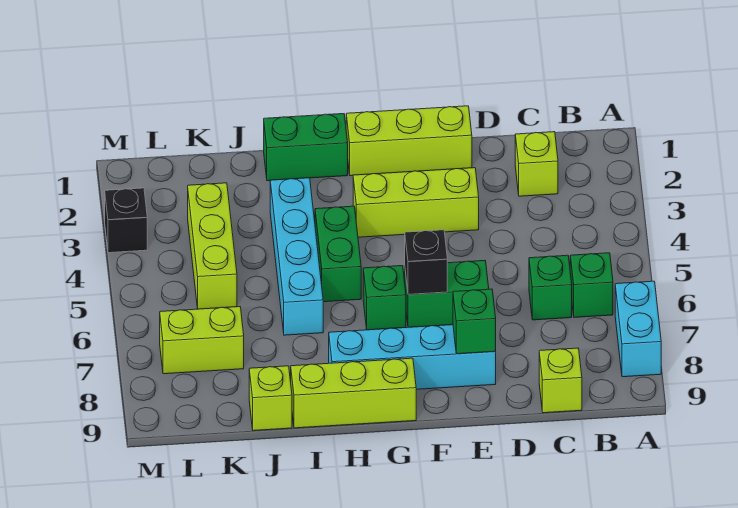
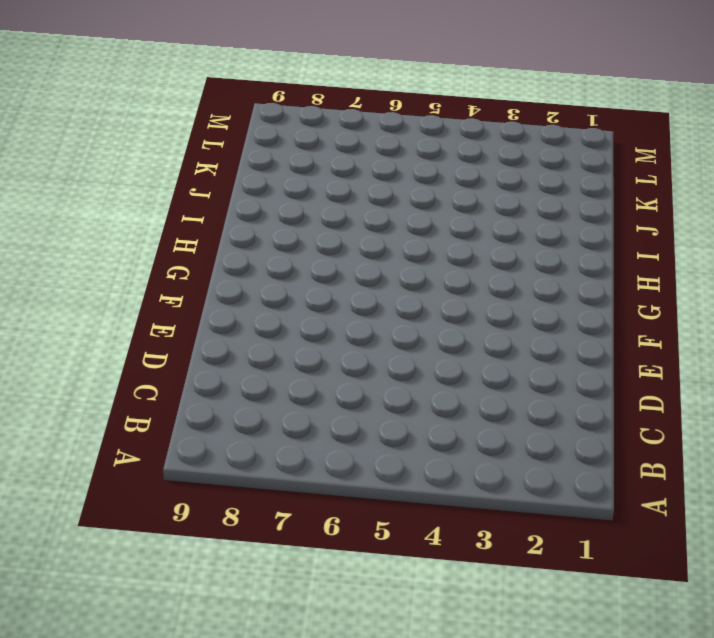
none -> cyan brick A7:A8 level 1
none -> green brick B6 level 1
none -> lime brick C2 level 1

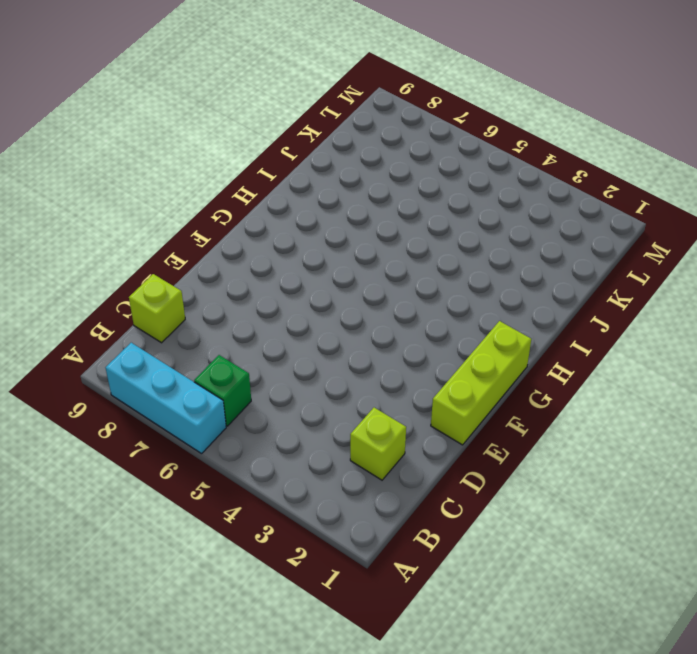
cyan brick A6:A8 level 1 -> cyan brick A7:A8 level 1
none -> green brick C6 level 1
none -> lime brick E3:G3 level 1
none -> green brick E6:F6 level 1

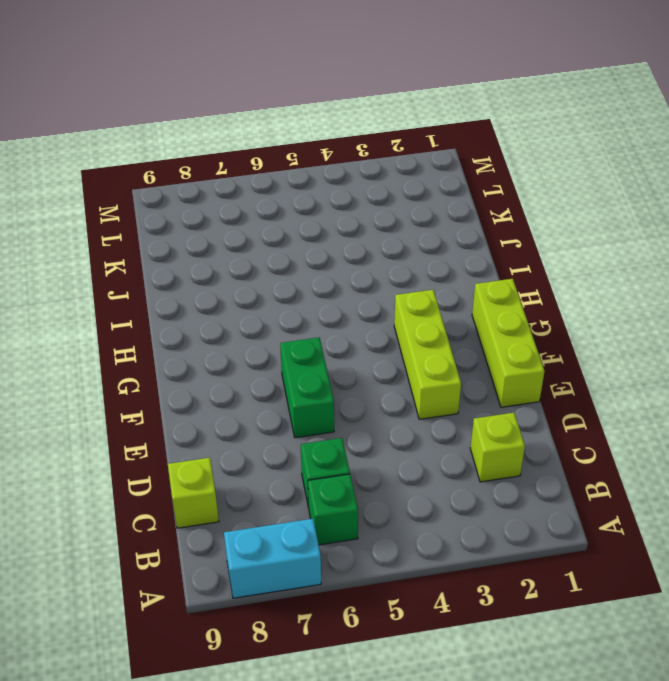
none -> cyan brick E8:H8 level 1
none -> green brick G6 level 1
none -> lime brick G9:I9 level 1

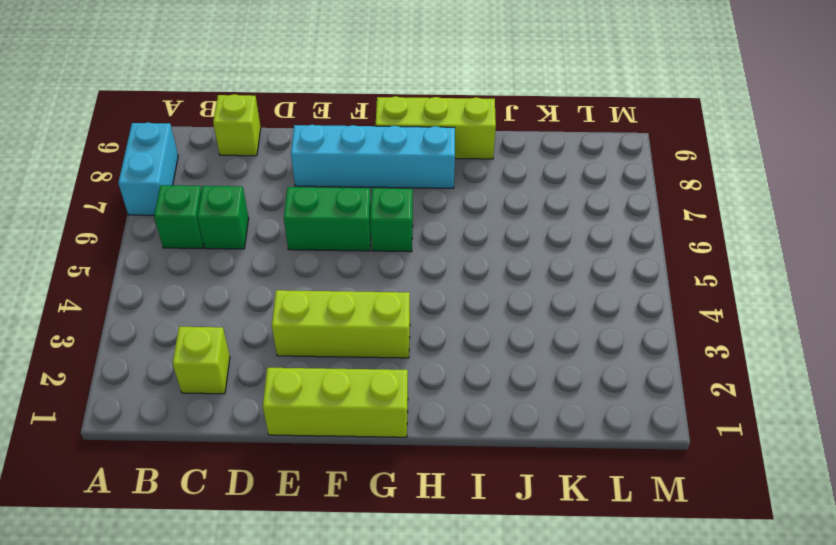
none -> green brick H1:I1 level 1
none -> green brick H4:H5 level 1
none -> cyan brick I3:I6 level 1

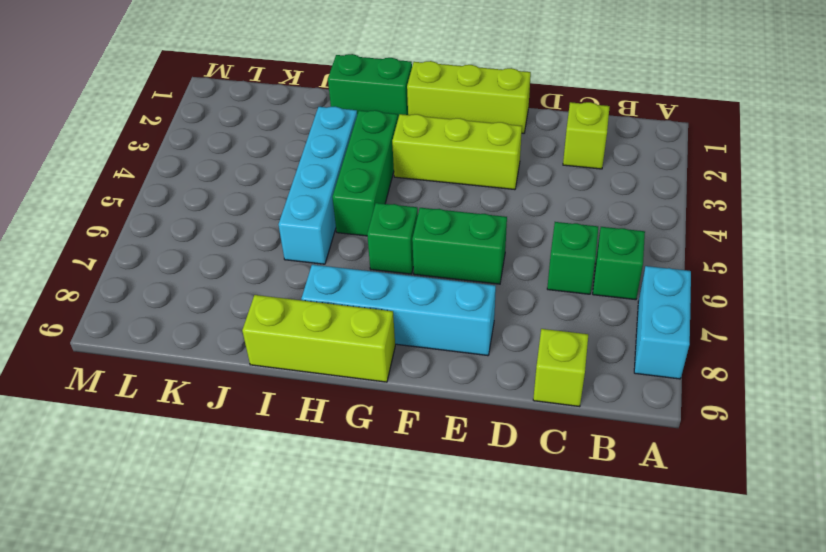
green brick H3:H5 level 1 -> green brick H4:H5 level 1
none -> lime brick J9 level 1
none -> lime brick K3:K5 level 1
none -> lime brick K7:L7 level 1

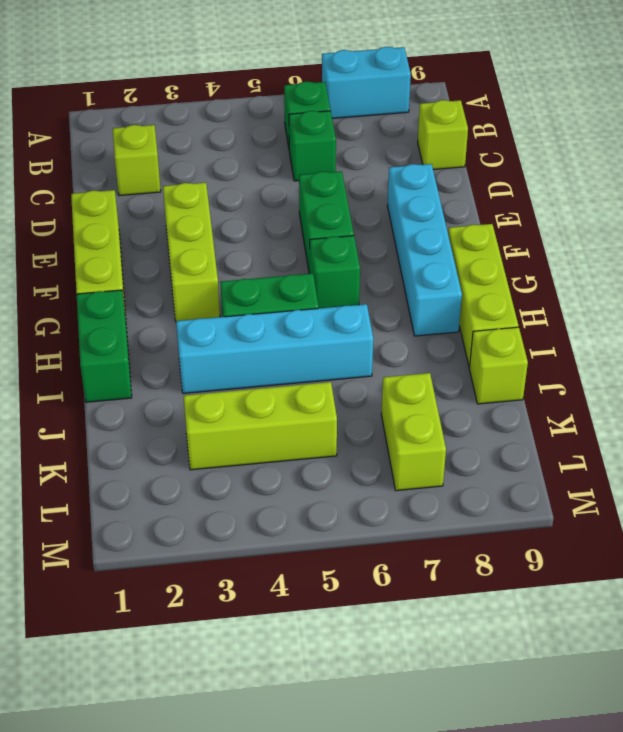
none -> black brick M3 level 1
none -> green brick E8 level 2
none -> black brick F6 level 2

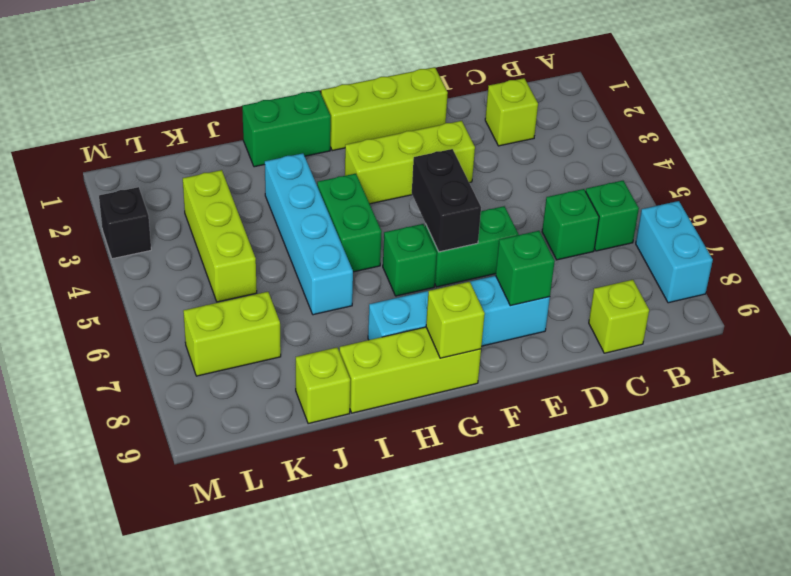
black brick F5:F6 level 2 -> black brick F6 level 2
lime brick G9 level 2 -> none

